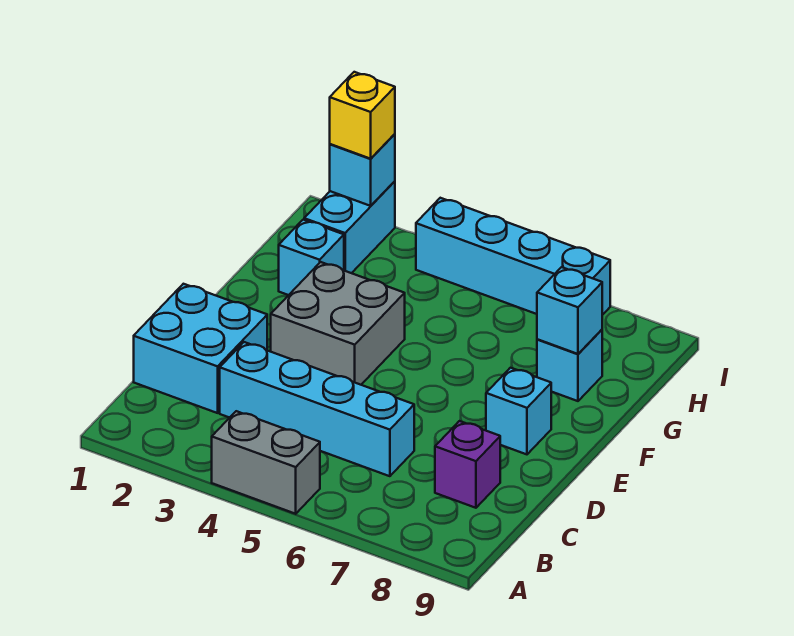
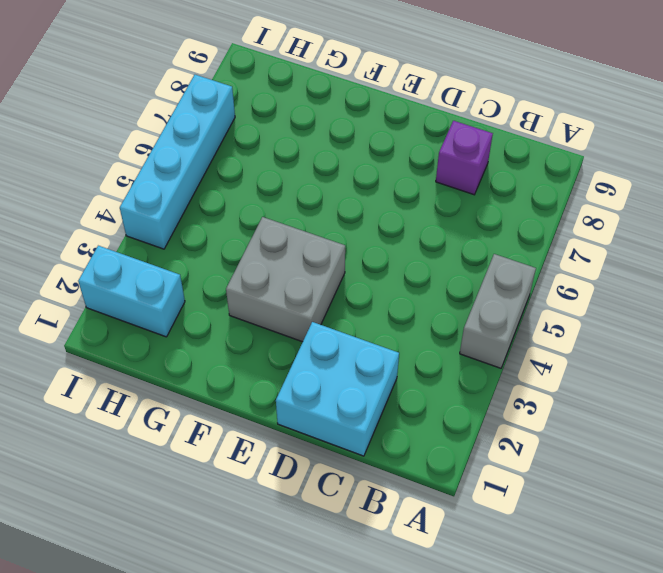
none -> cyan brick C3:C6 level 1
none -> cyan brick E8 level 1
none -> cyan brick G2 level 1

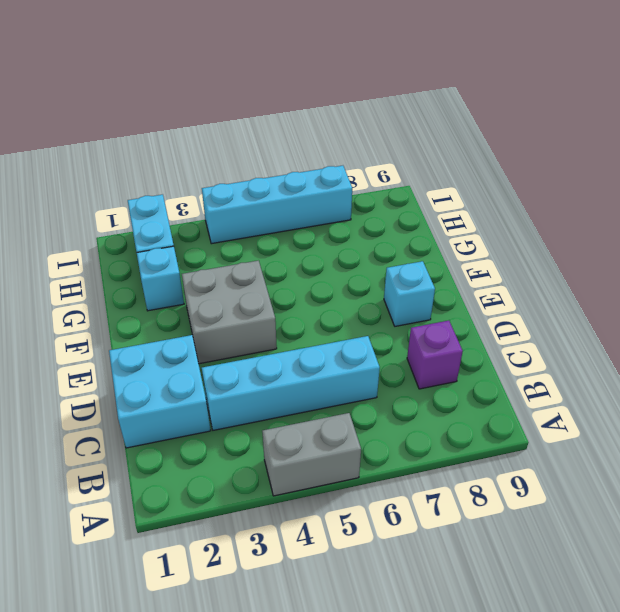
none -> cyan brick G8 level 1
none -> cyan brick G8 level 2
none -> cyan brick I2 level 2

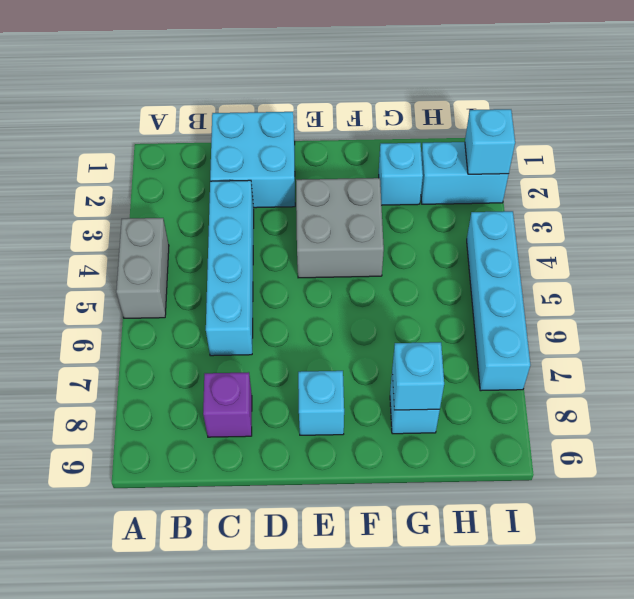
none -> yellow brick I2 level 3

